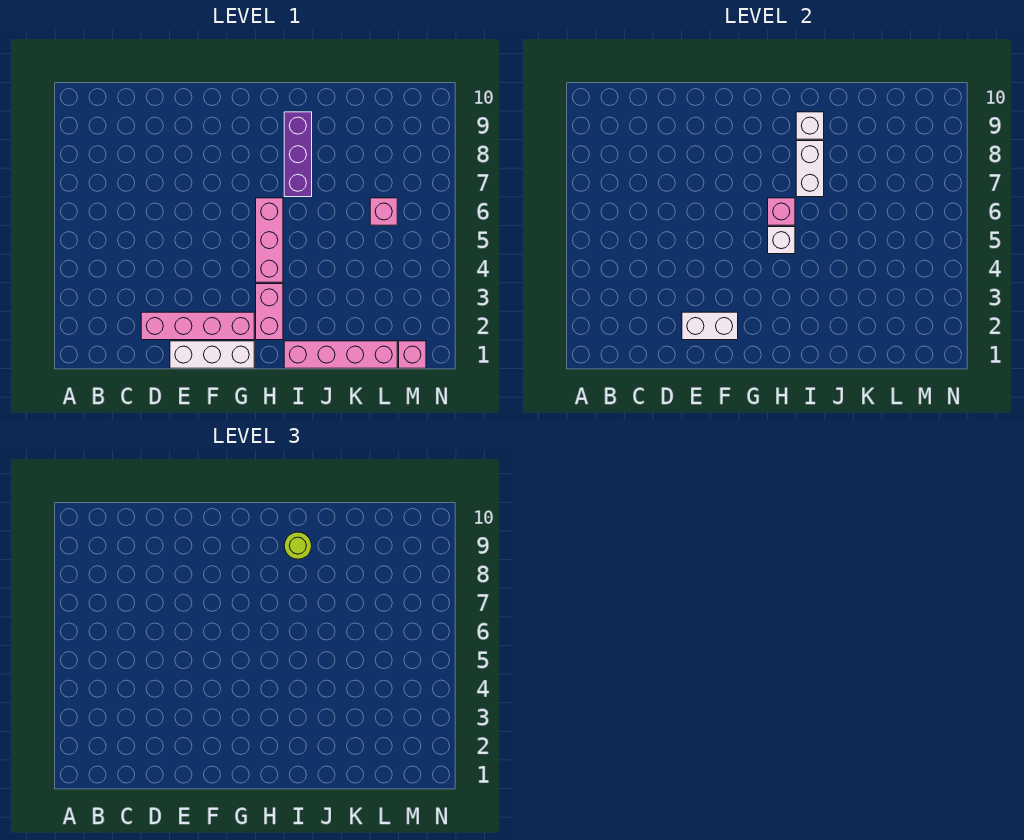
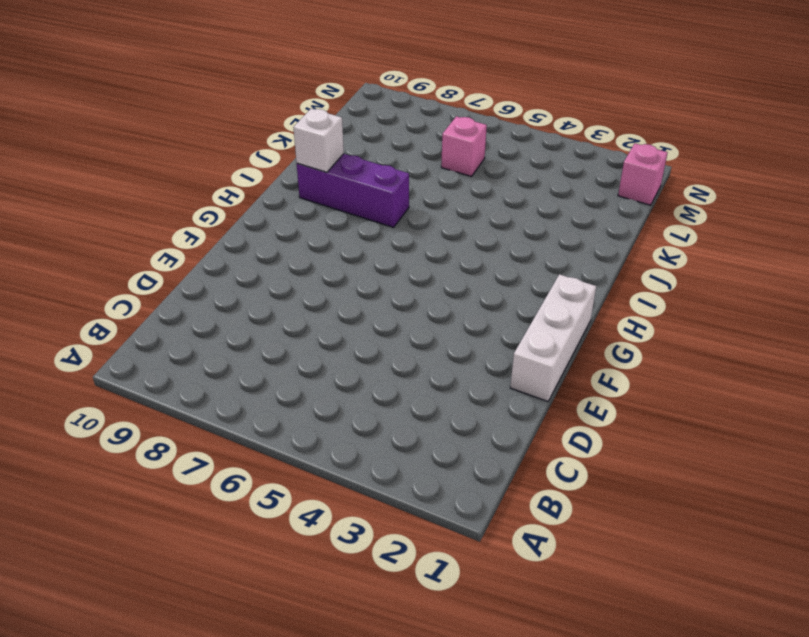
none -> pink brick D2:G2 level 1
none -> pink brick H2:H3 level 1
none -> pink brick H4:H6 level 1

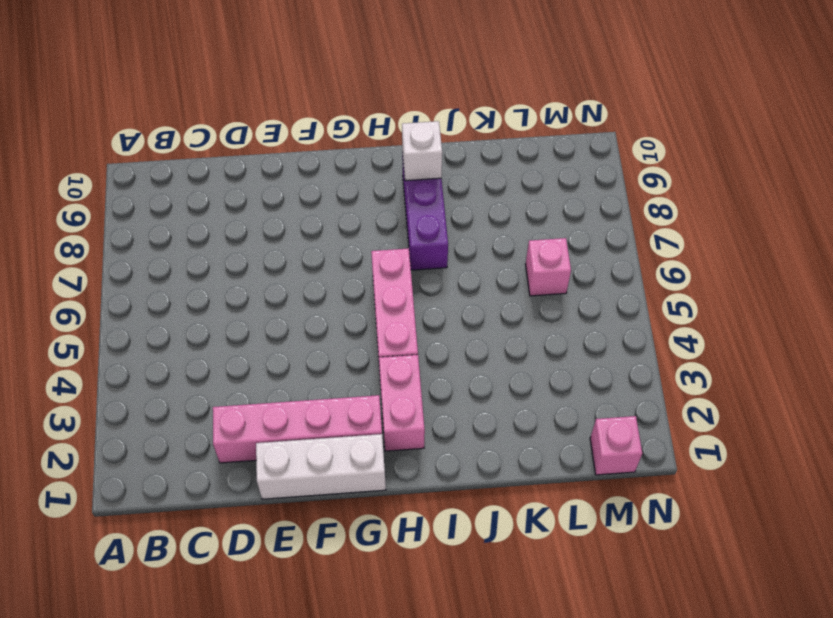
none -> pink brick I1:L1 level 1
none -> white brick E2:F2 level 2
none -> white brick H5 level 2

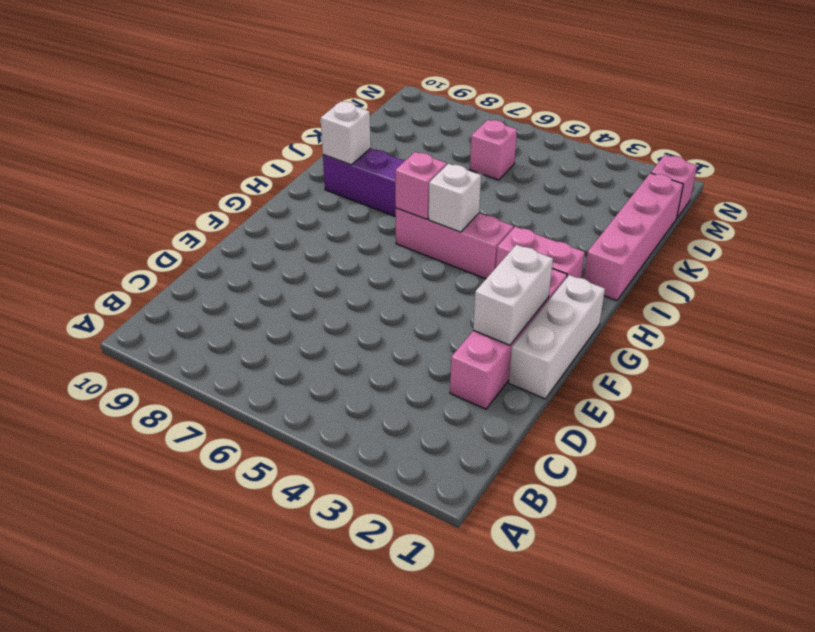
none -> white brick I7:I8 level 2
none -> lime round brick I9 level 3

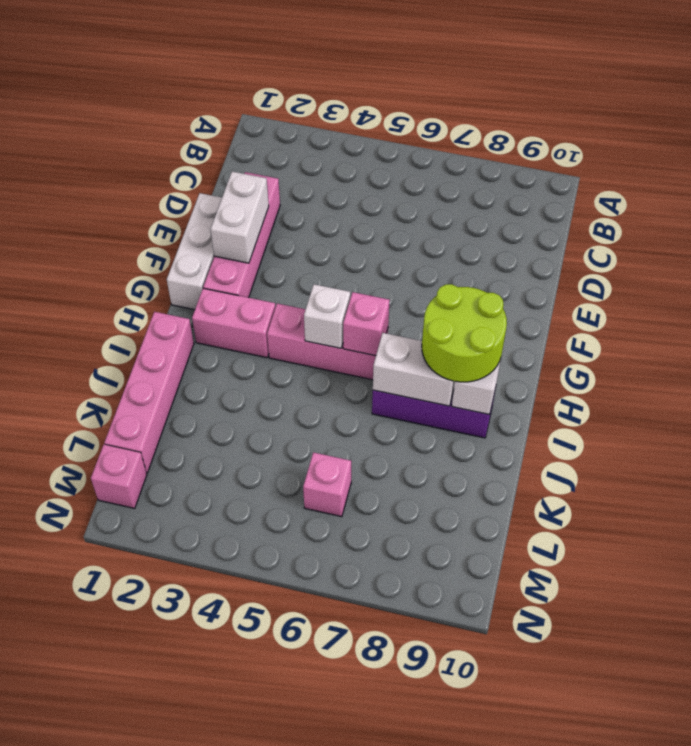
lime round brick H8:I9 level 3 -> lime round brick I9 level 3

